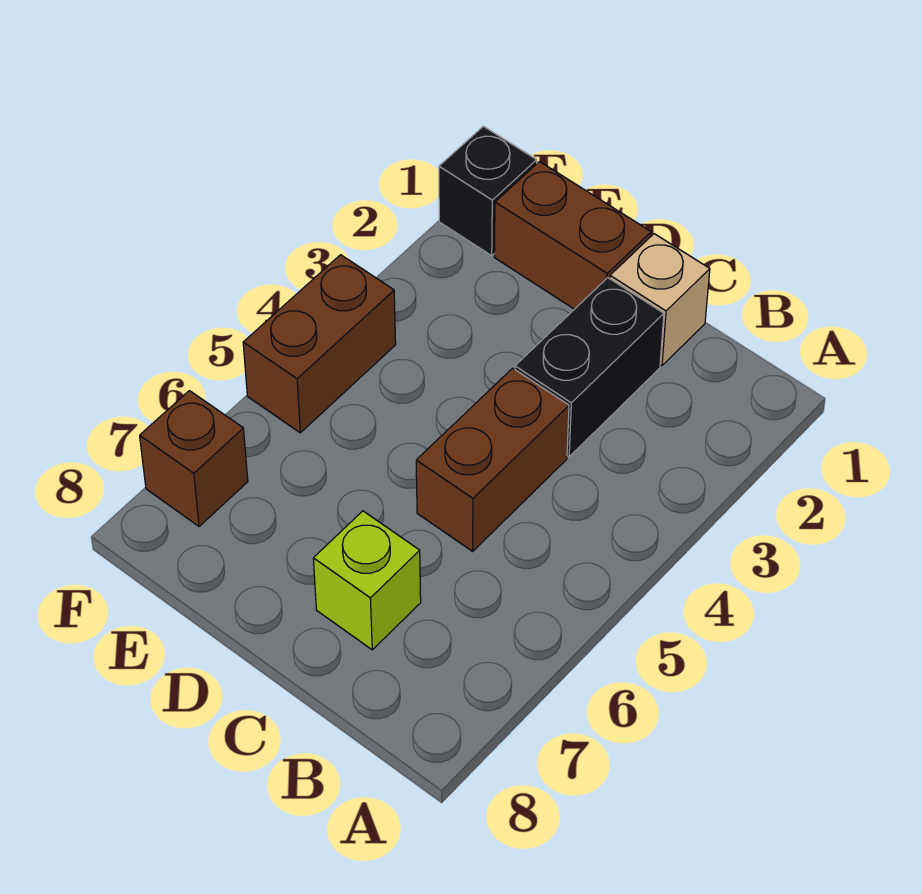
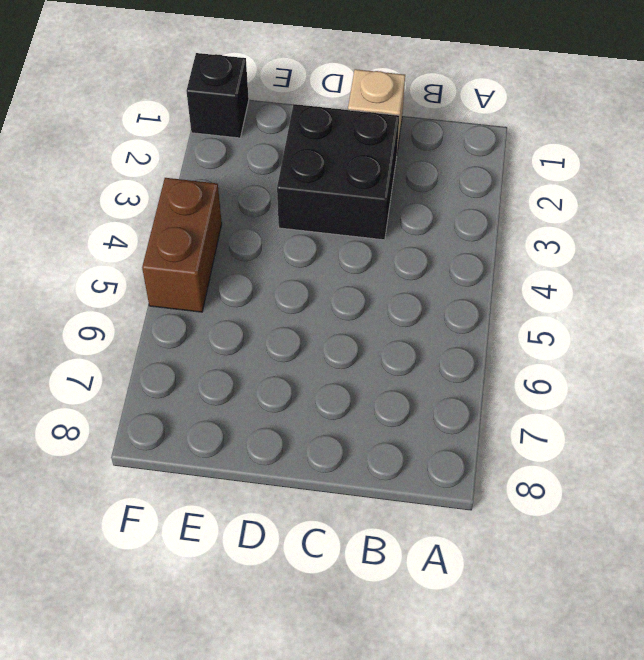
black brick C2:D3 level 1 -> black brick C2:C3 level 1
none -> brown brick C4:C5 level 1
none -> lime brick C7 level 1

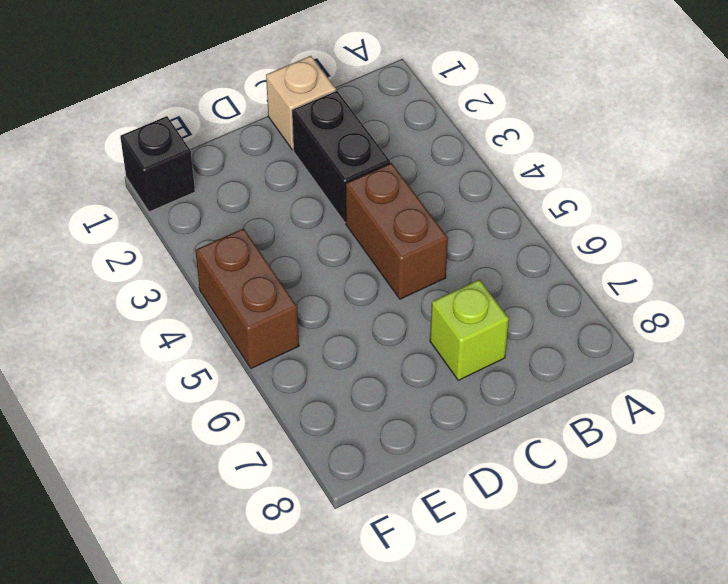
none -> brown brick D1:E1 level 1
none -> brown brick F7 level 1

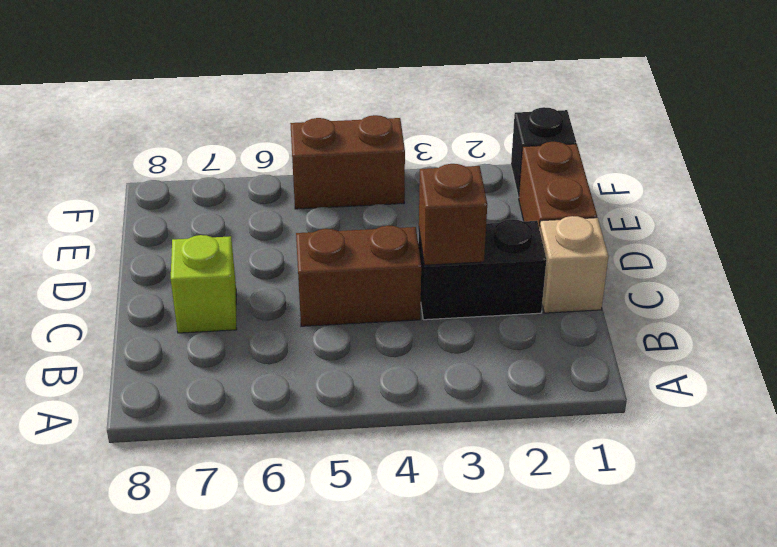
brown brick C3 level 2 -> brown brick F7 level 1

